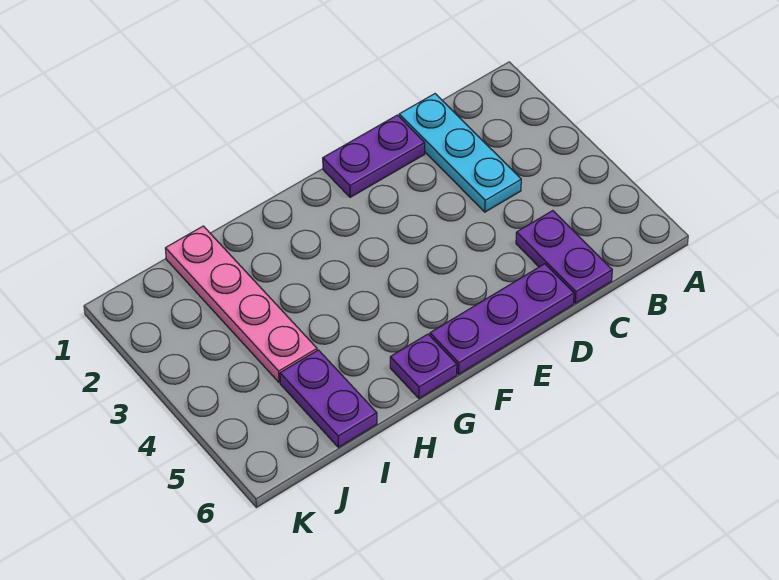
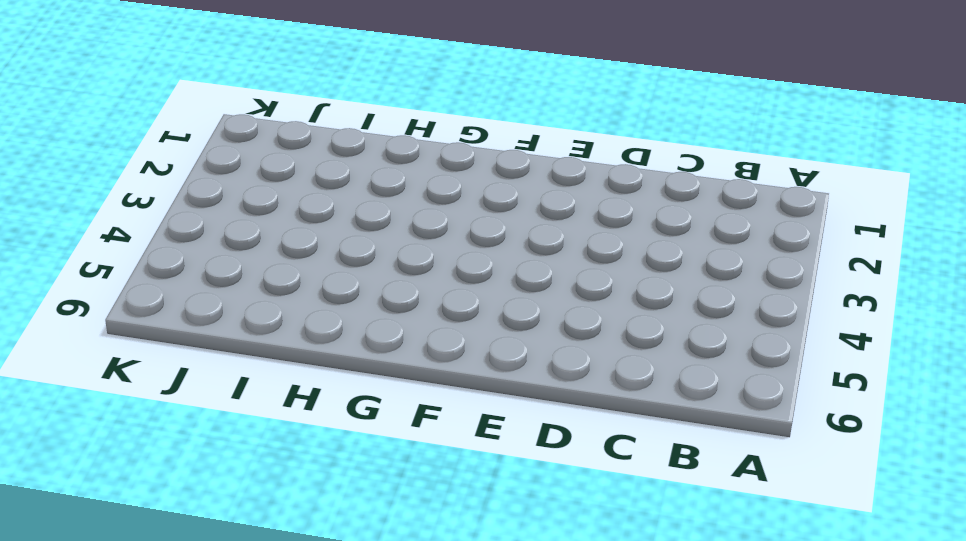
none -> cyan plate C1:C3 level 1
none -> purple plate C5:C6 level 1

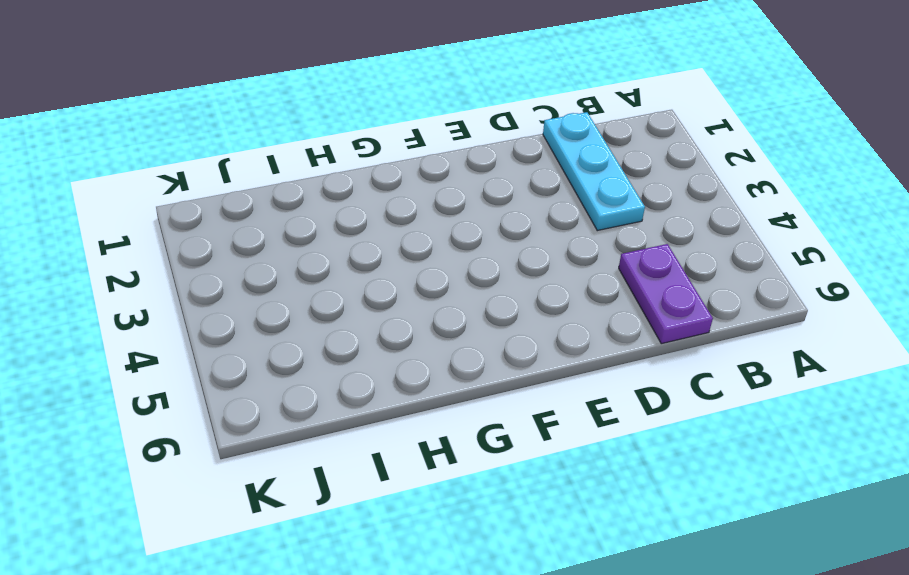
none -> purple plate D1:E1 level 1
none -> purple plate D6:F6 level 1

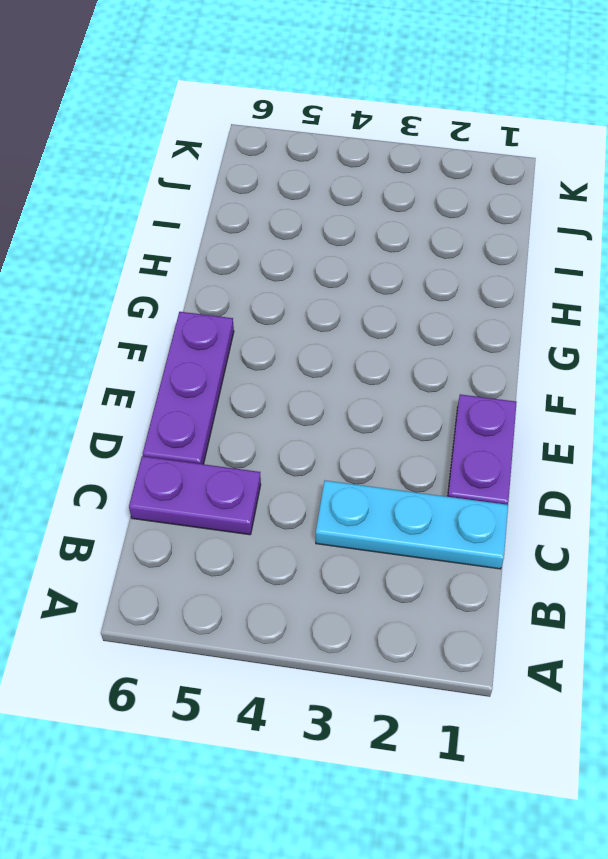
none -> purple plate G6 level 1
none -> pink plate I1:I4 level 1

